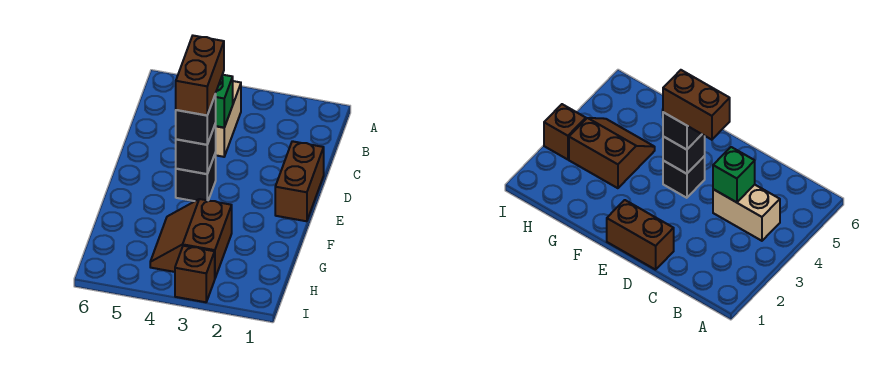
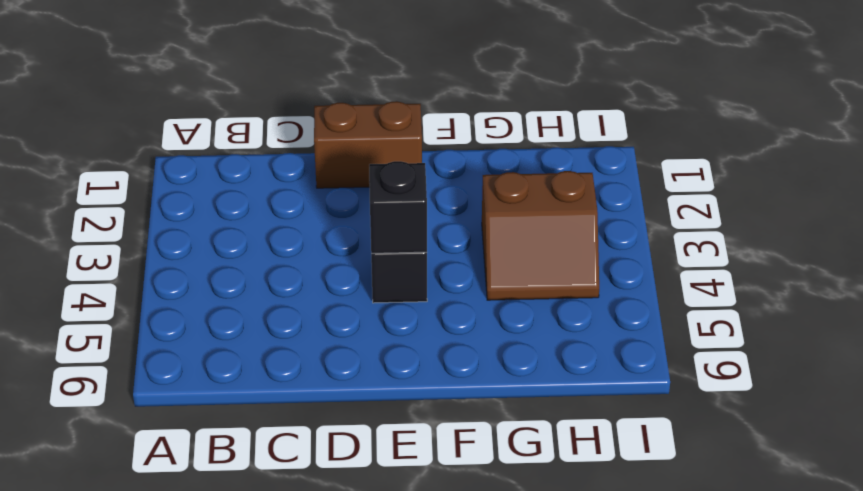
none -> tan brick B4:C4 level 1
none -> brown brick I3 level 1

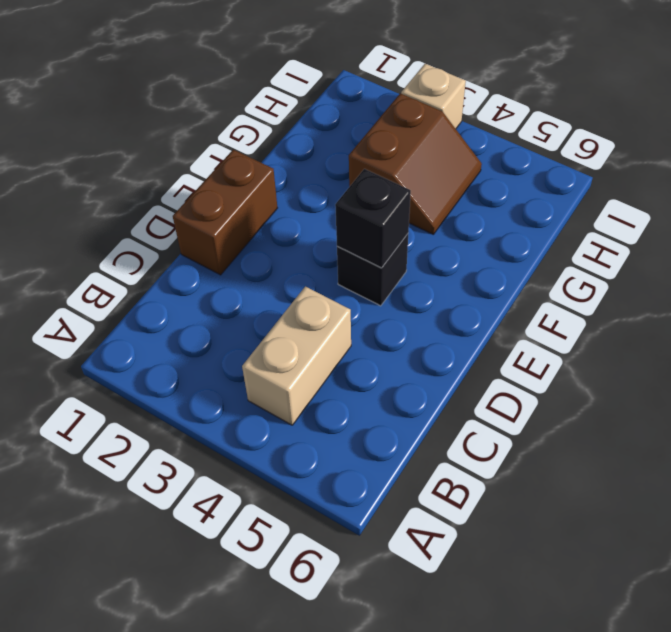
tan brick I3 level 1 -> brown brick I3 level 1
none -> green brick C4 level 2
none -> black brick E4 level 3

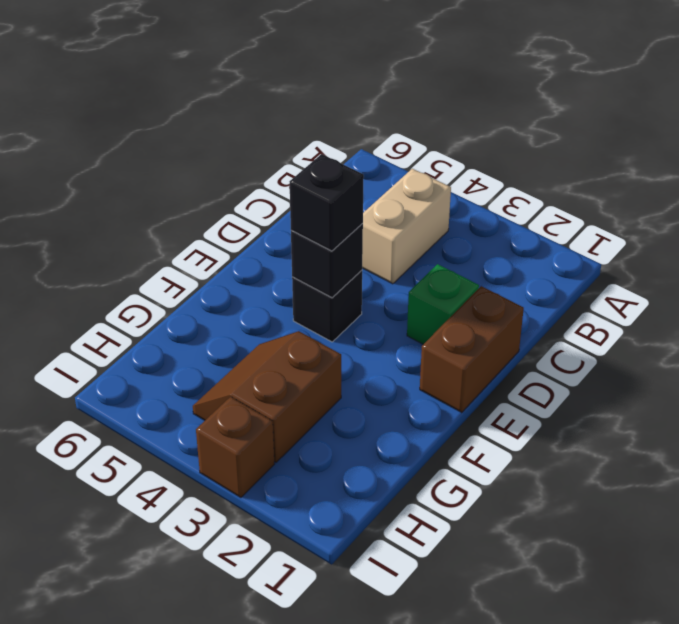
green brick D2 level 1 -> green brick C4 level 2
none -> brown brick D4:E4 level 4

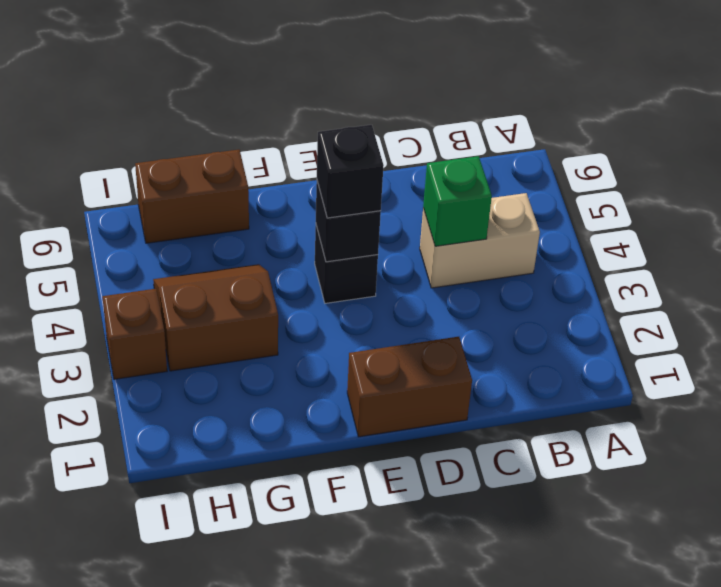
brown brick G6:H6 level 1 -> brown brick D4:E4 level 4

